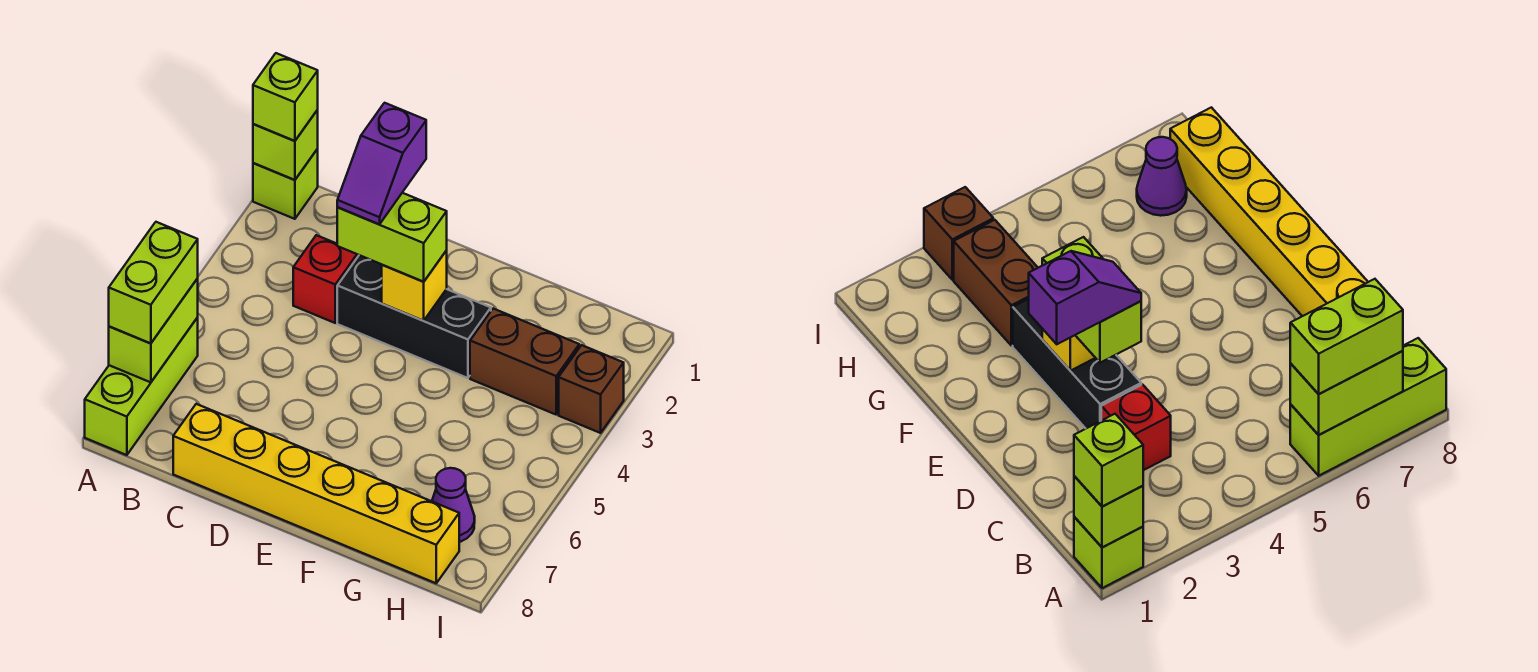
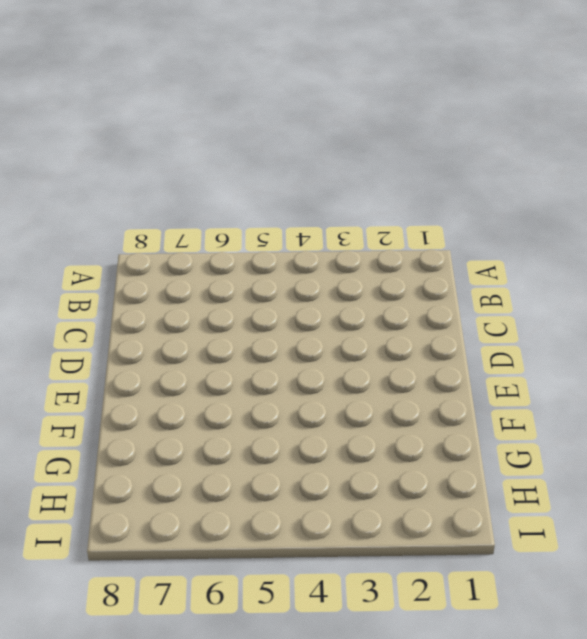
none -> lime brick A1 level 1
none -> lime brick A6:A8 level 1
none -> red brick C3 level 1

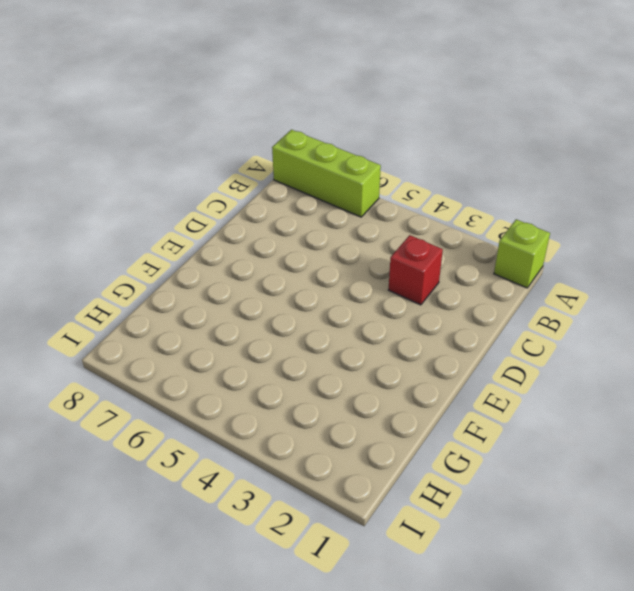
none -> yellow brick C8:H8 level 1
none -> black brick D3:F3 level 1
none -> brown brick G3:H3 level 1

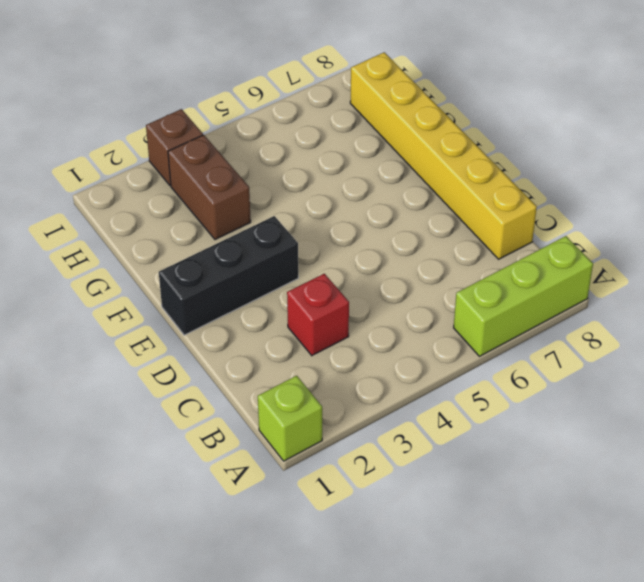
black brick E1:E3 level 1 -> black brick D3:F3 level 1
none -> purple cone H7 level 1
none -> lime brick A1 level 2
none -> lime brick A6:A7 level 2

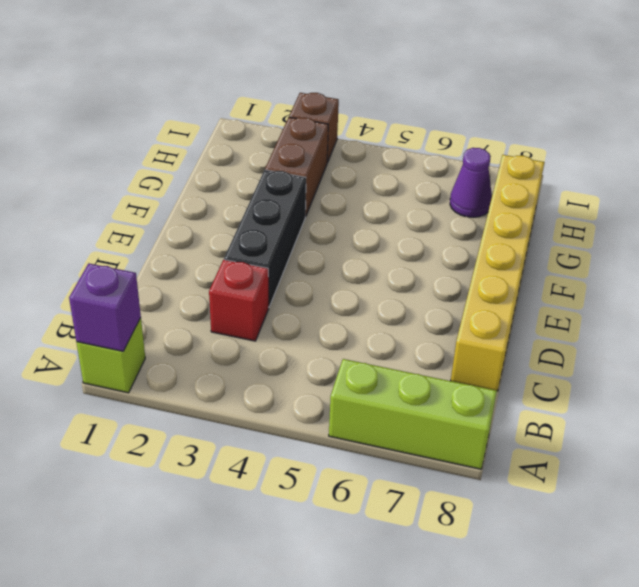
purple brick A1 level 2 -> lime brick A1 level 2
none -> lime brick A6:A7 level 2
none -> yellow brick E3 level 2
none -> lime brick A1 level 3

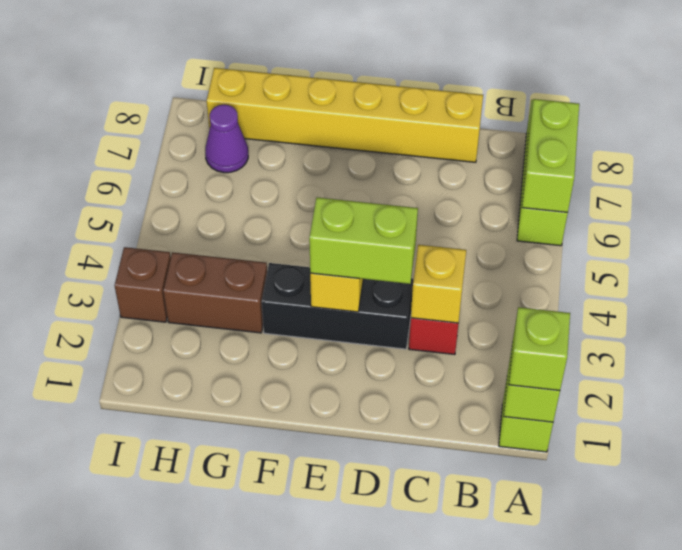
yellow brick C3 level 2 -> none
none -> lime brick A6:A7 level 3
none -> purple slope D2:D3 level 4 top 2

